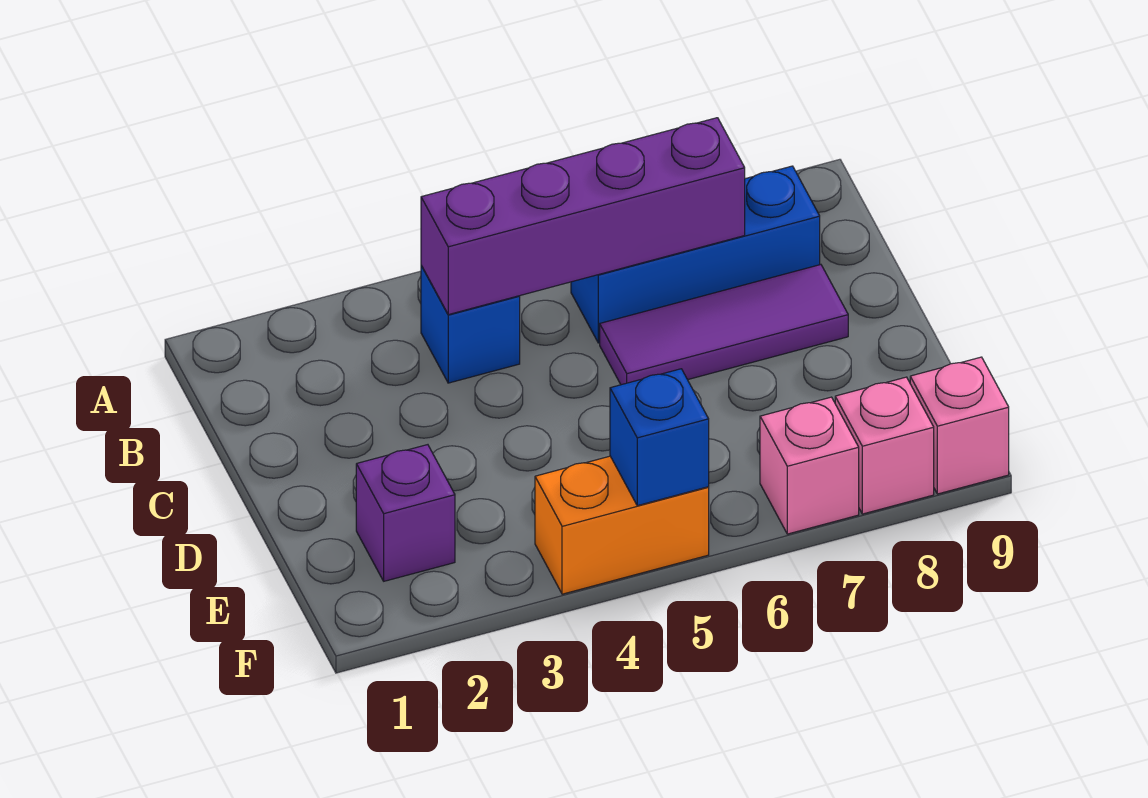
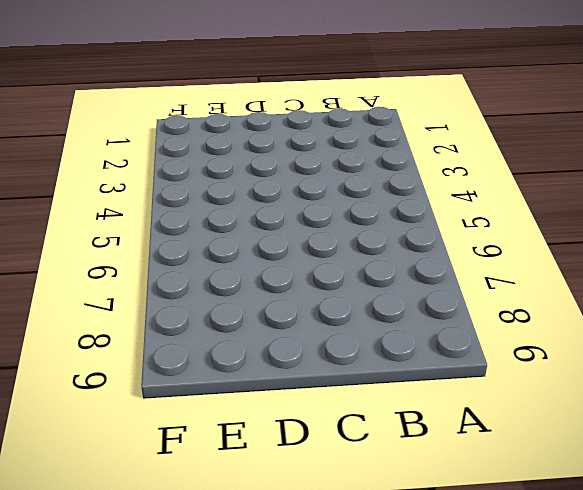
none -> blue brick B4 level 1
none -> blue brick B6:B8 level 1

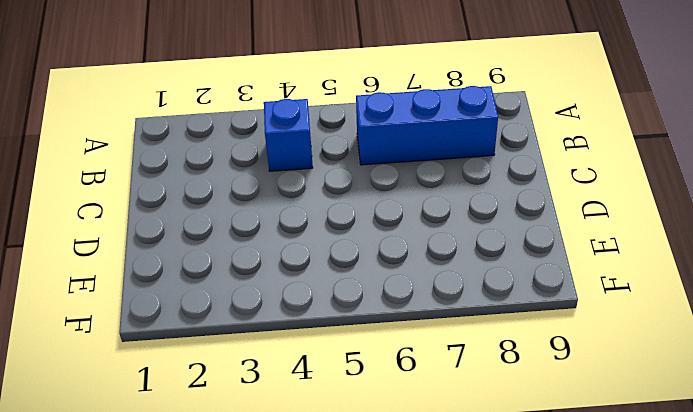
none -> purple tile C6:C8 level 1
none -> purple brick E2 level 1

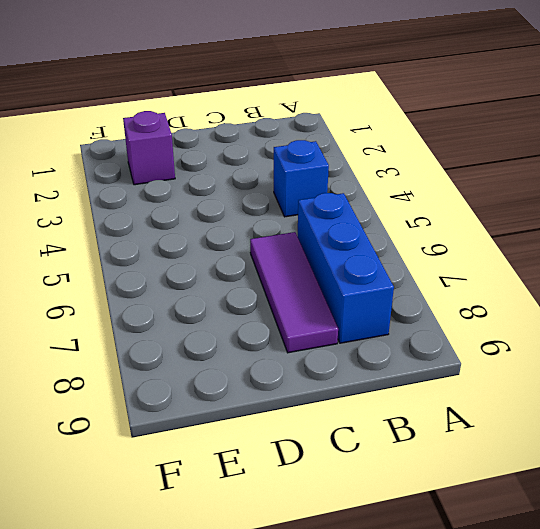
none -> orange brick F4:F5 level 1
none -> pink brick F7 level 1

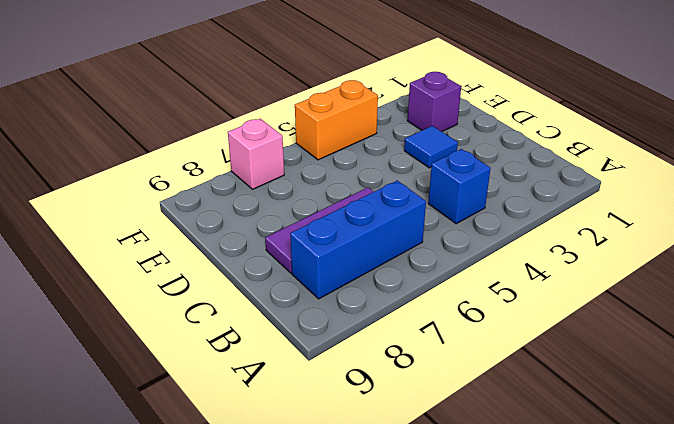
blue tile D3 level 1 -> none
none -> pink brick F8 level 1
none -> pink brick F9 level 1

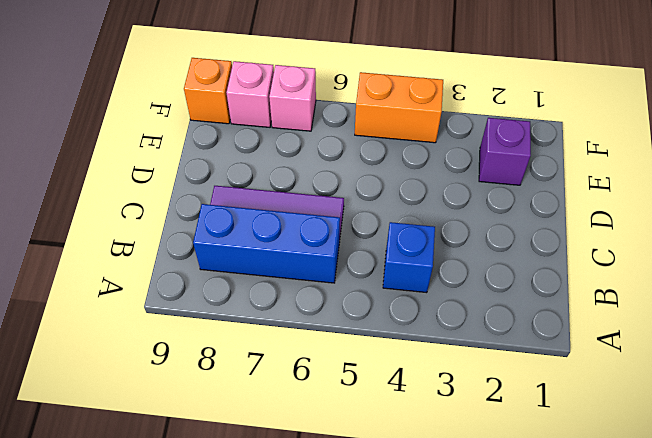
orange brick F9 level 1 -> pink brick F9 level 1
none -> purple brick B4:B7 level 2
none -> blue brick F5 level 2

